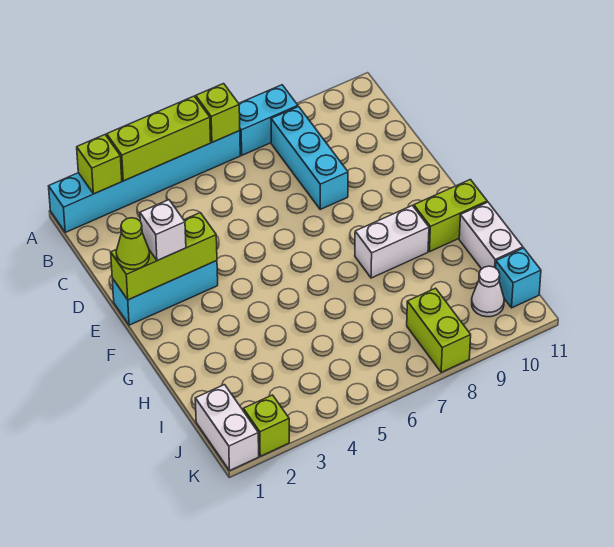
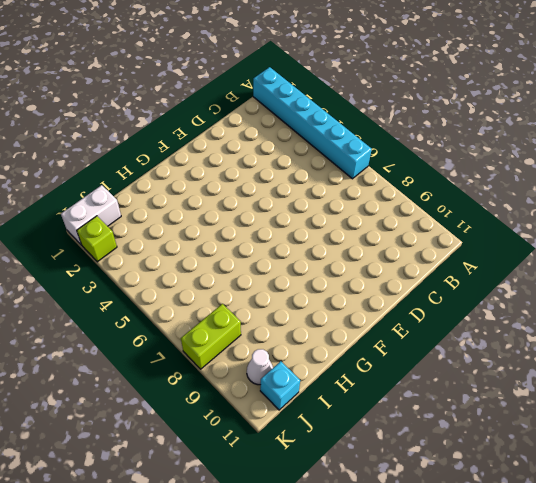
none -> cyan brick A7:A8 level 1
none -> cyan brick B8:D8 level 1
none -> cyan brick E1:E3 level 1

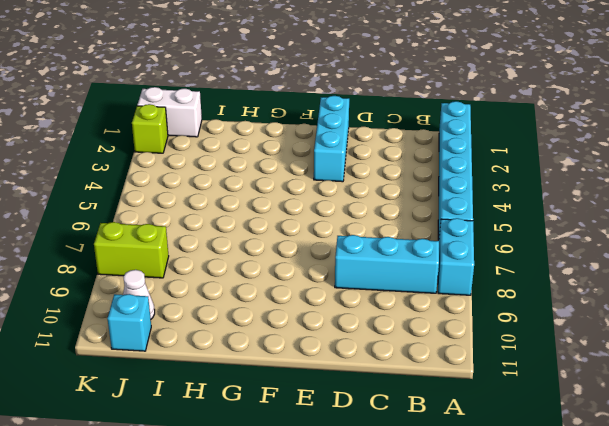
none -> white brick G8:G9 level 1
none -> lime brick G10:G11 level 1
none -> white brick H11:I11 level 1

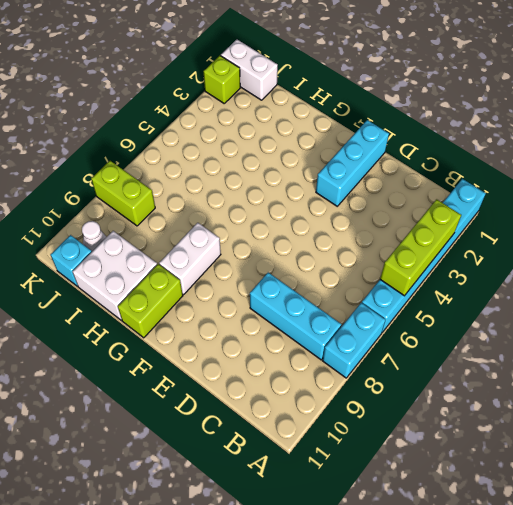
white brick H10:I11 level 1 -> white brick H11:I11 level 1
none -> lime brick A2 level 2
none -> lime brick A6 level 2
none -> lime brick E1:E3 level 2

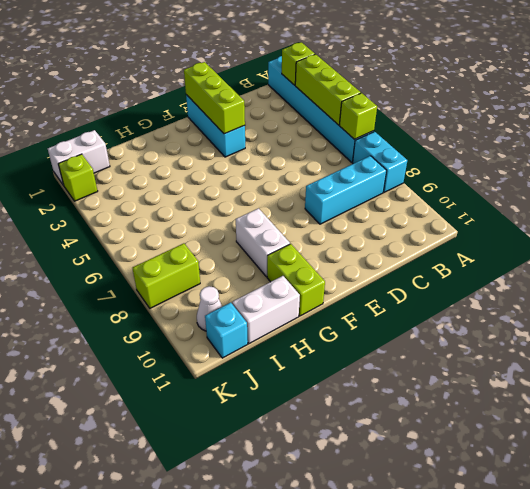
none -> lime cone E1 level 3
none -> white brick E2 level 3

